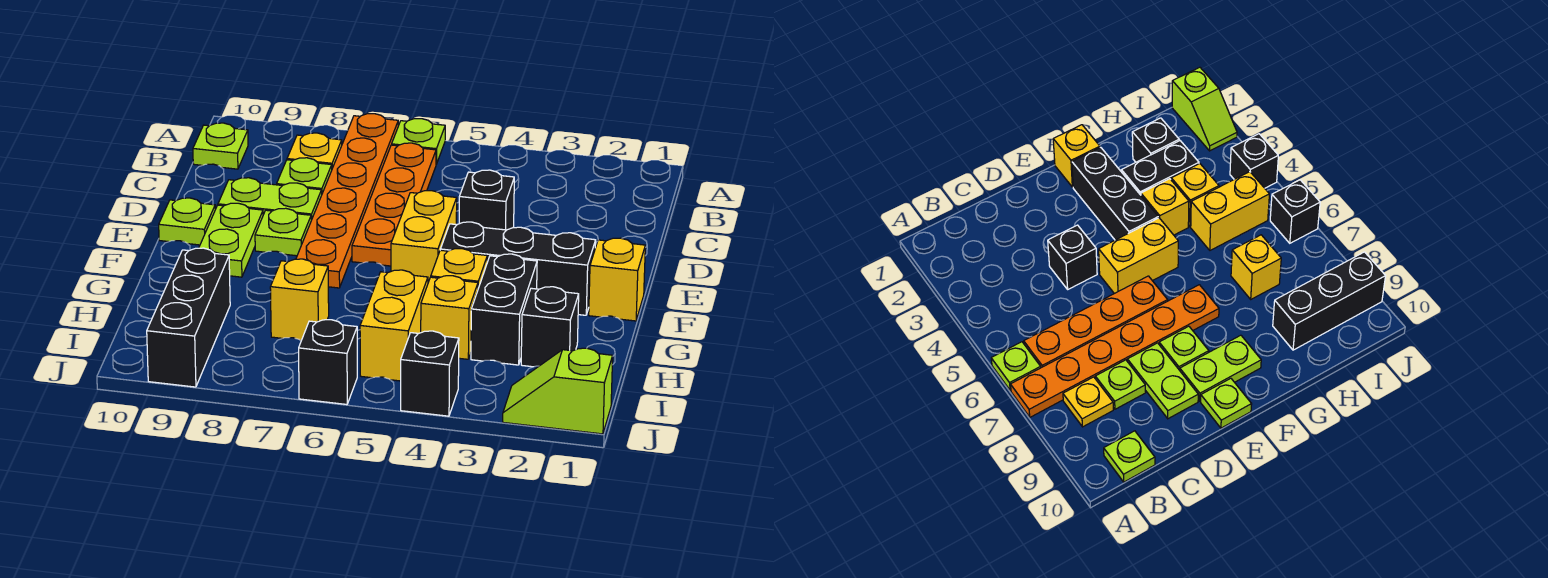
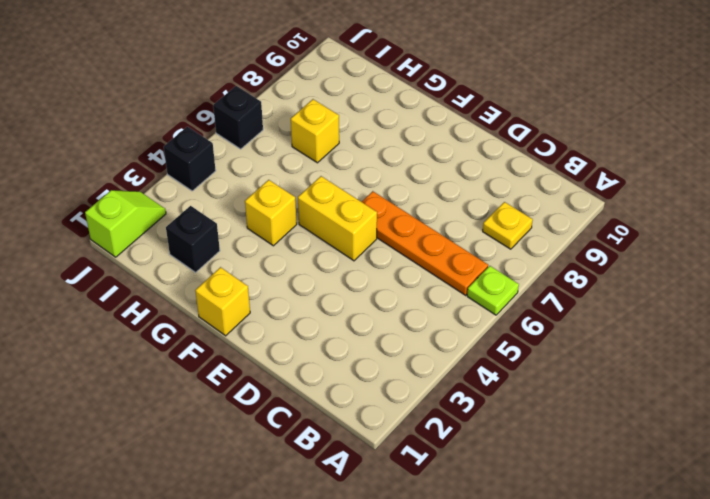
none -> orange plate A7:F7 level 1
none -> lime plate B10 level 1
none -> lime plate C8 level 1

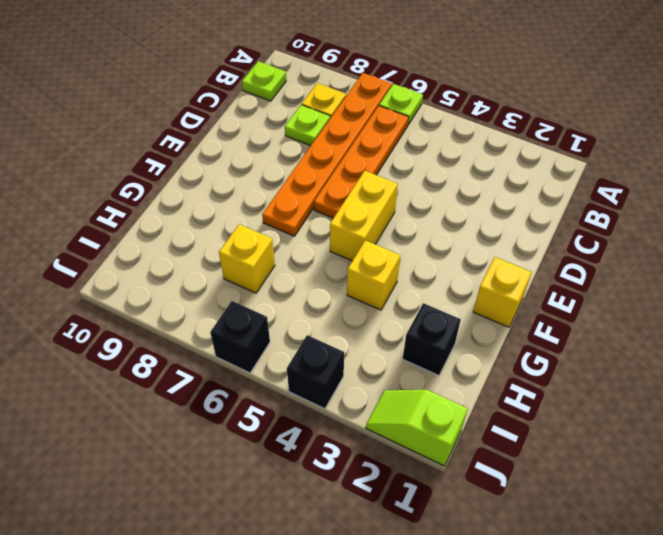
none -> black brick D4 level 1
none -> lime plate D8:D9 level 1
none -> lime plate E8 level 1

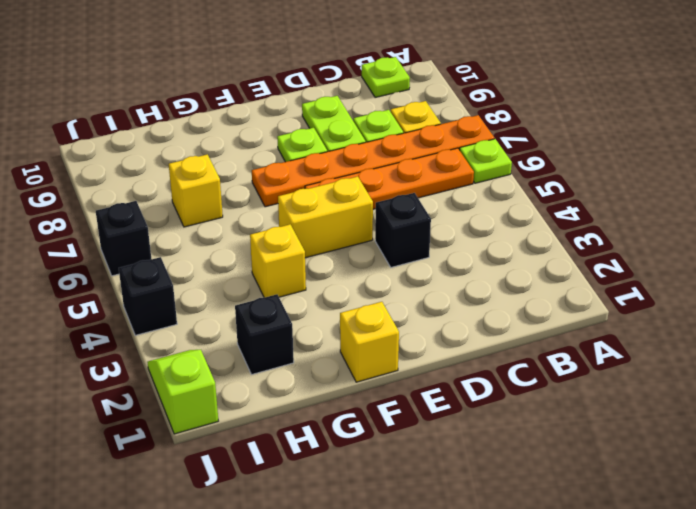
none -> lime plate E9:F9 level 1
none -> lime plate E10 level 1
none -> black brick F2:F4 level 1

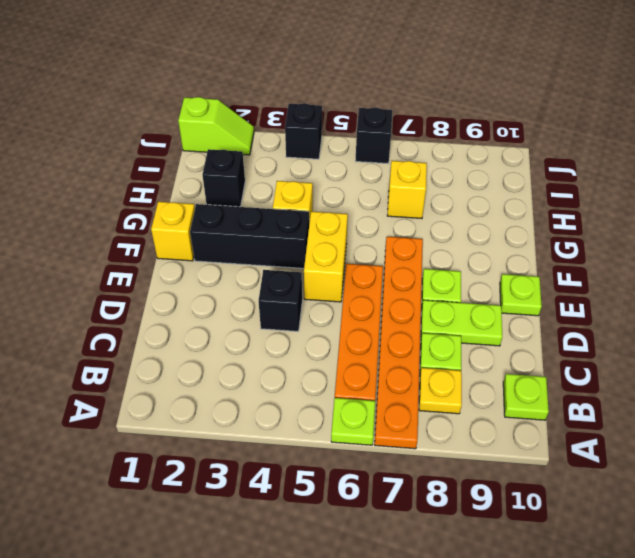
none -> lime plate E9:F9 level 1
none -> black brick G3:H3 level 1
none -> yellow brick H4 level 1

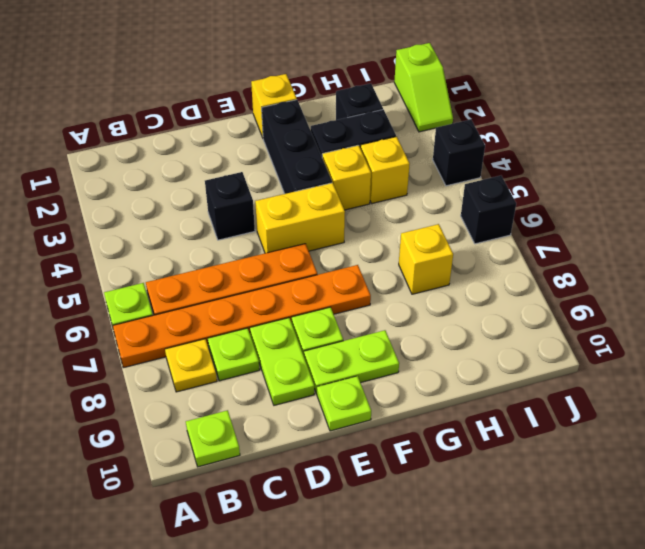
none -> yellow brick H5:I5 level 1
none -> black brick H9:J9 level 1

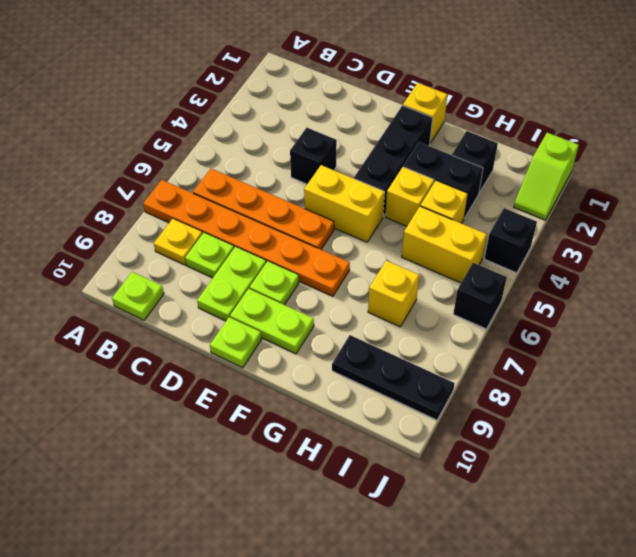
black plate H9:J9 level 1 -> black brick H9:J9 level 1
none -> lime plate A6 level 1

